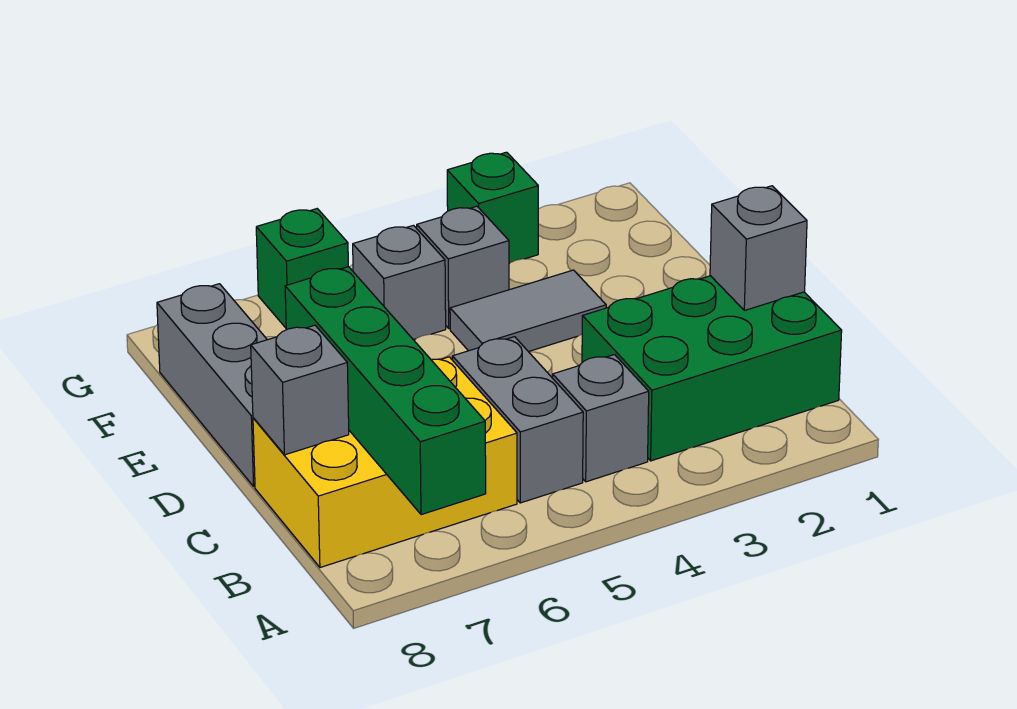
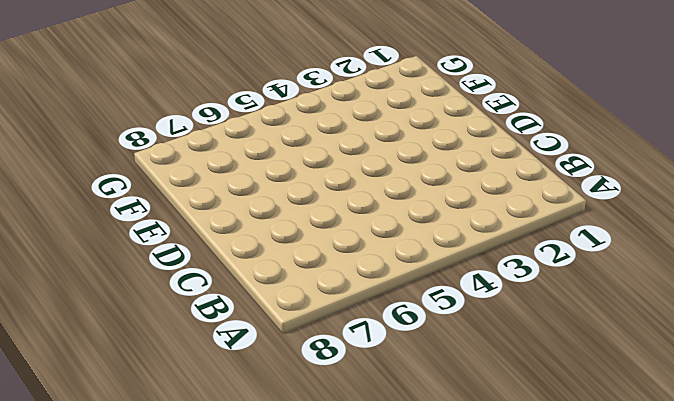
none -> green brick B1:C3 level 1
none -> grey brick B4 level 1
none -> grey brick B5:C5 level 1

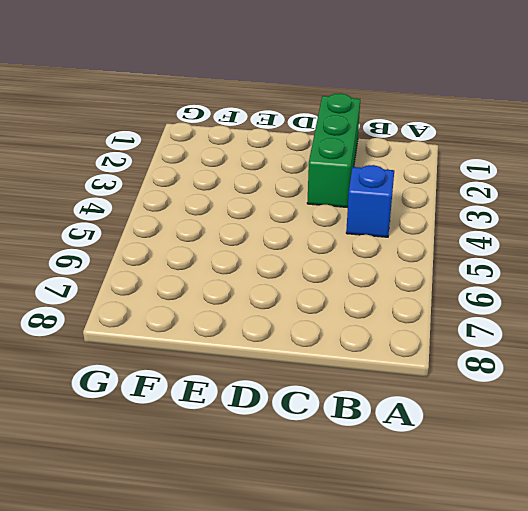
blue brick B4 level 1 -> grey brick B4 level 1
green brick C1:C3 level 1 -> green brick B1:C3 level 1
none -> grey brick B5:C5 level 1
none -> yellow brick B6:C8 level 1
none -> grey brick D8:F8 level 1

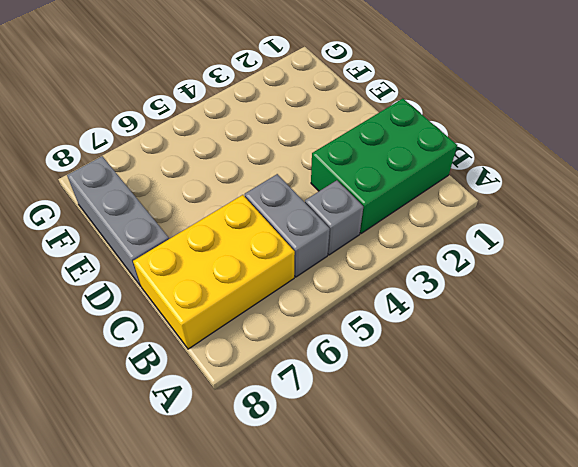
none -> grey tile E3:E4 level 1
none -> grey brick F4 level 1
none -> grey brick F5 level 1

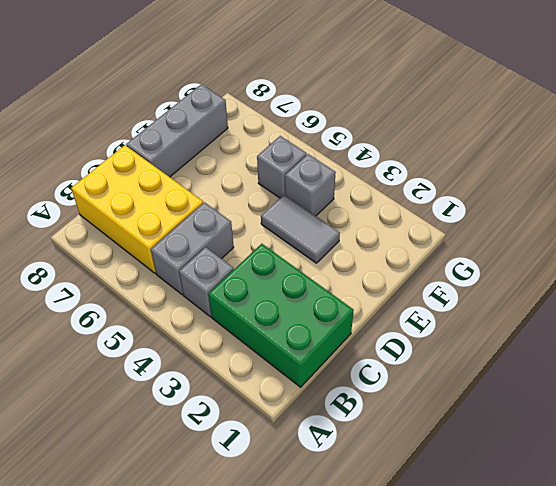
none -> green brick G3 level 1
none -> green brick G6 level 1
none -> green brick A7:D7 level 2

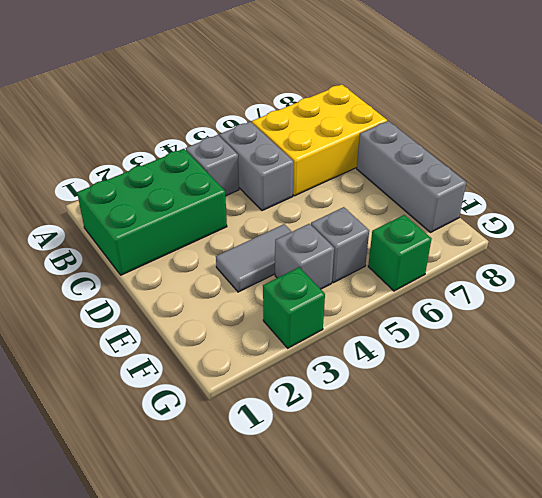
none -> green brick A7:D7 level 2
none -> grey brick C1 level 2
none -> grey brick C8 level 2

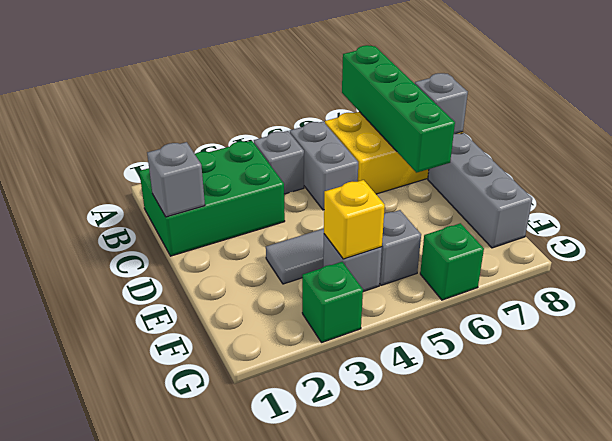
yellow brick F4 level 2 -> none

